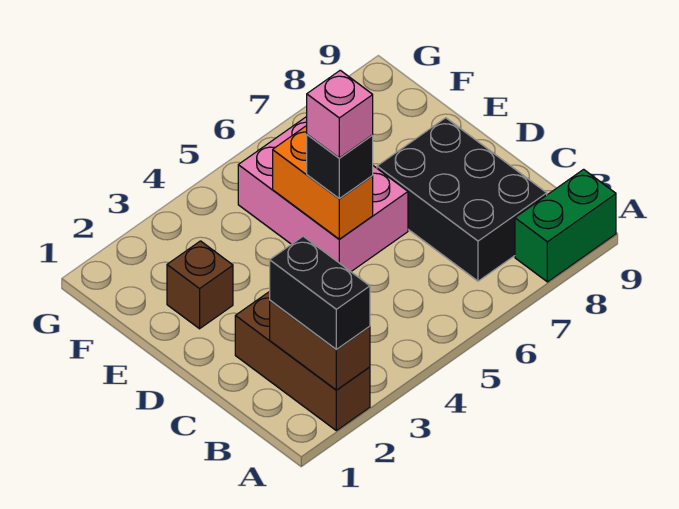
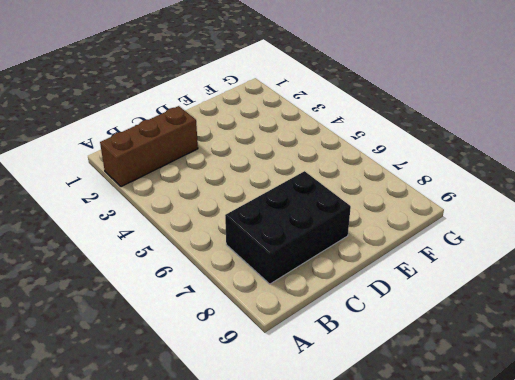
none -> green brick A8:A9 level 1
none -> pink brick D5:F6 level 1

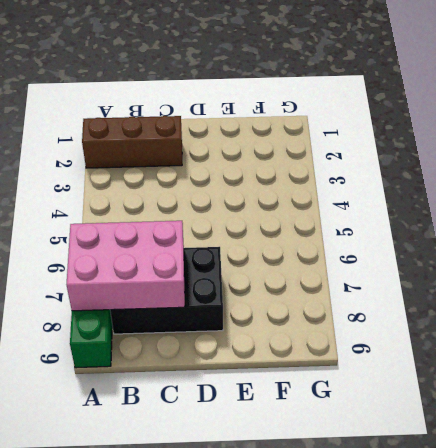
pink brick A7:C8 level 2 -> pink brick D5:F6 level 1
none -> brown brick E2 level 1
none -> brown brick A2:B2 level 2

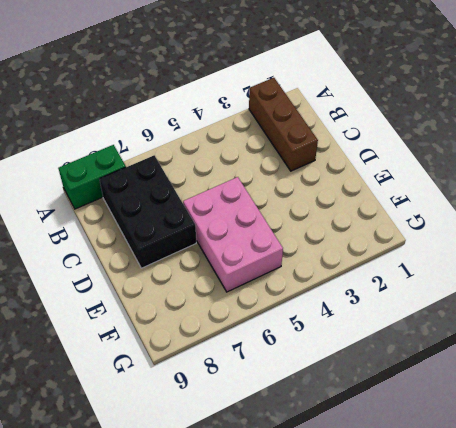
none -> brown brick E2 level 1
none -> brown brick A2:B2 level 2

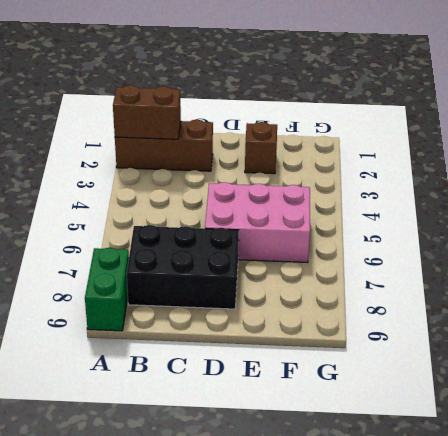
none -> orange brick D5:E5 level 2
none -> black brick A2:B2 level 3

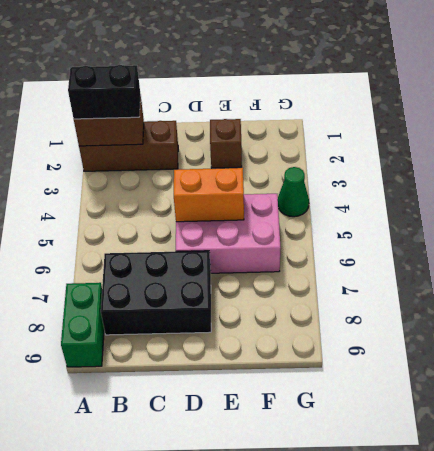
green cone G4 level 1 -> none
none -> black brick D5 level 3
none -> pink brick D5 level 4

